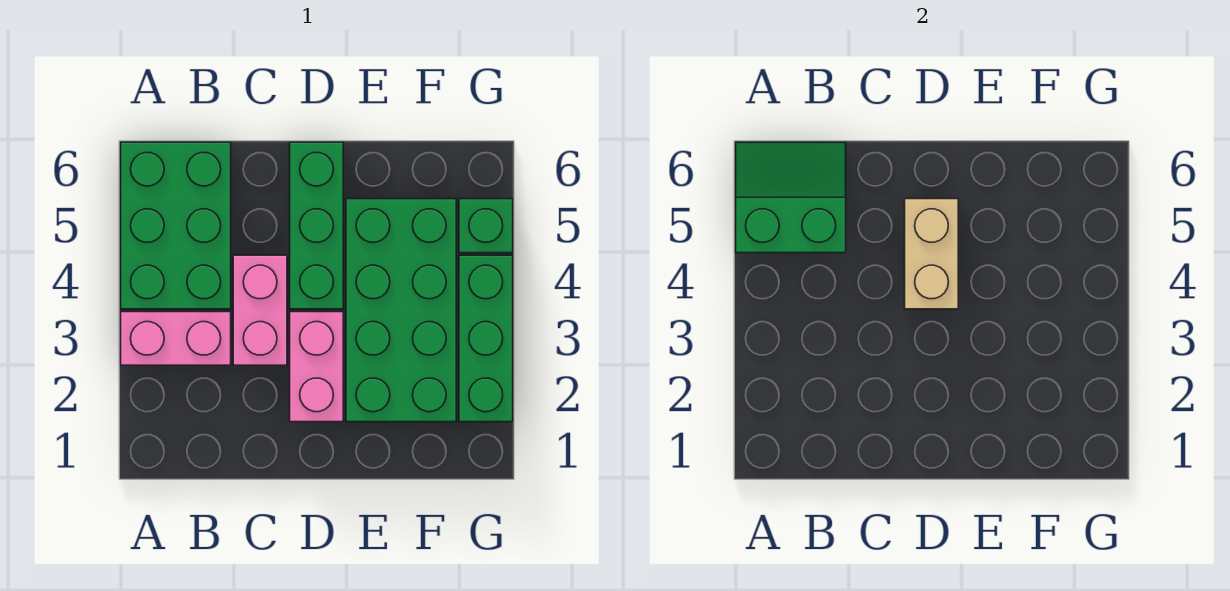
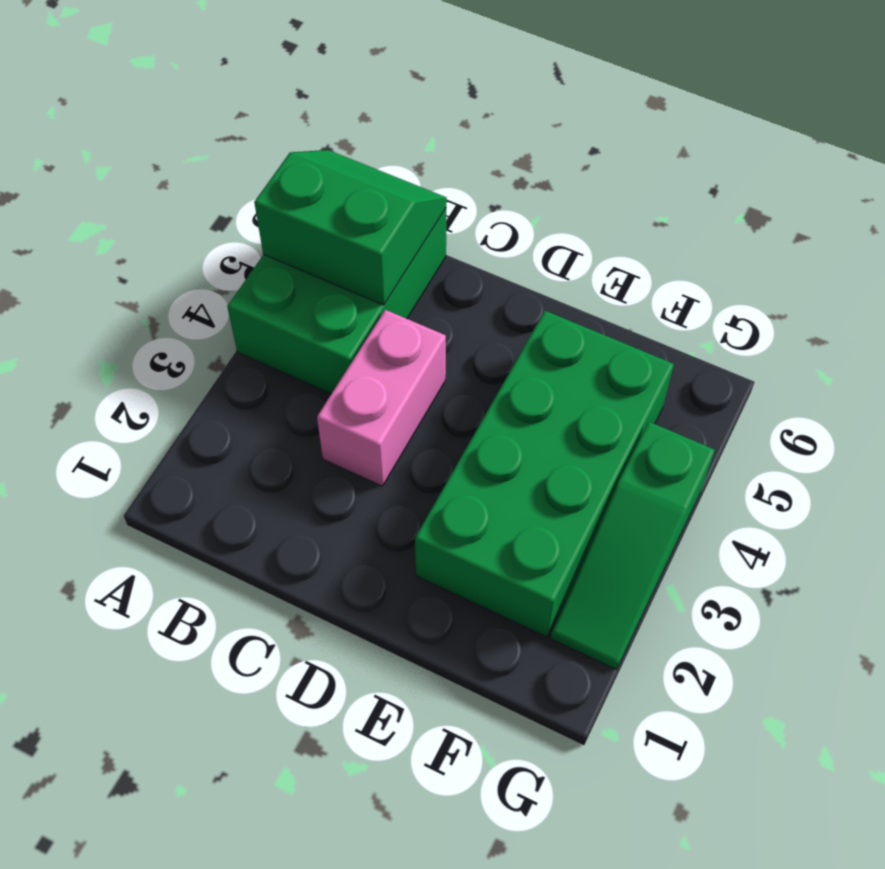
green slope G2:G4 level 1 top 4 -> green brick G2:G4 level 1
none -> pink brick A3:B3 level 1
none -> pink brick D2:D3 level 1

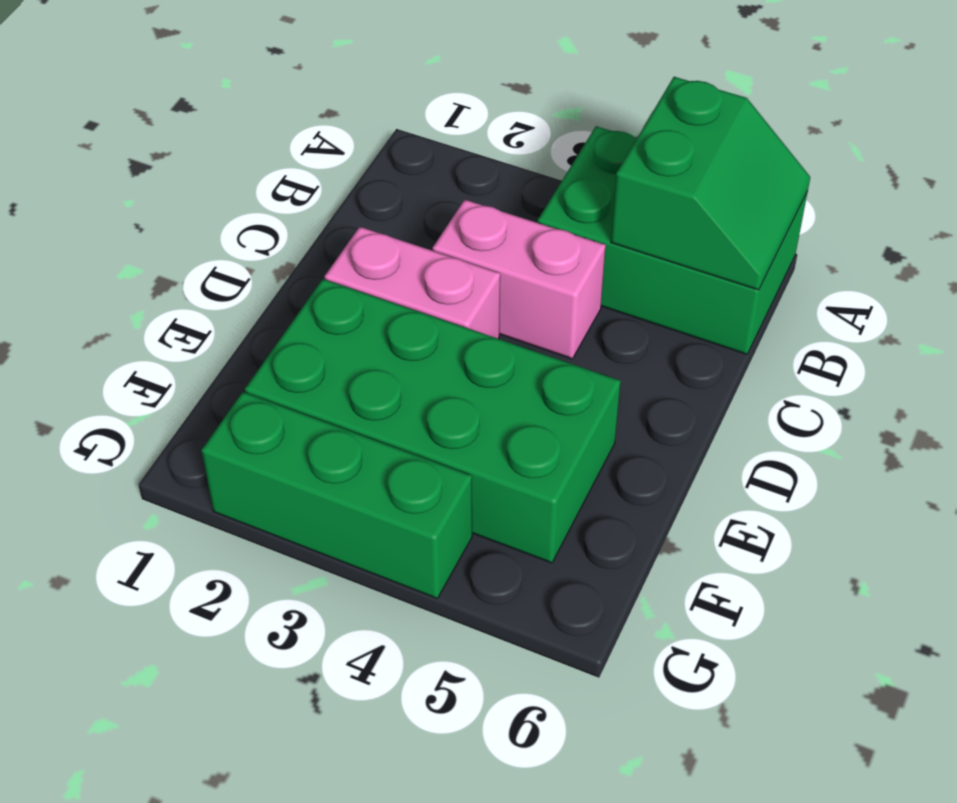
none -> pink brick A3:B3 level 1
none -> green brick D4:D6 level 1

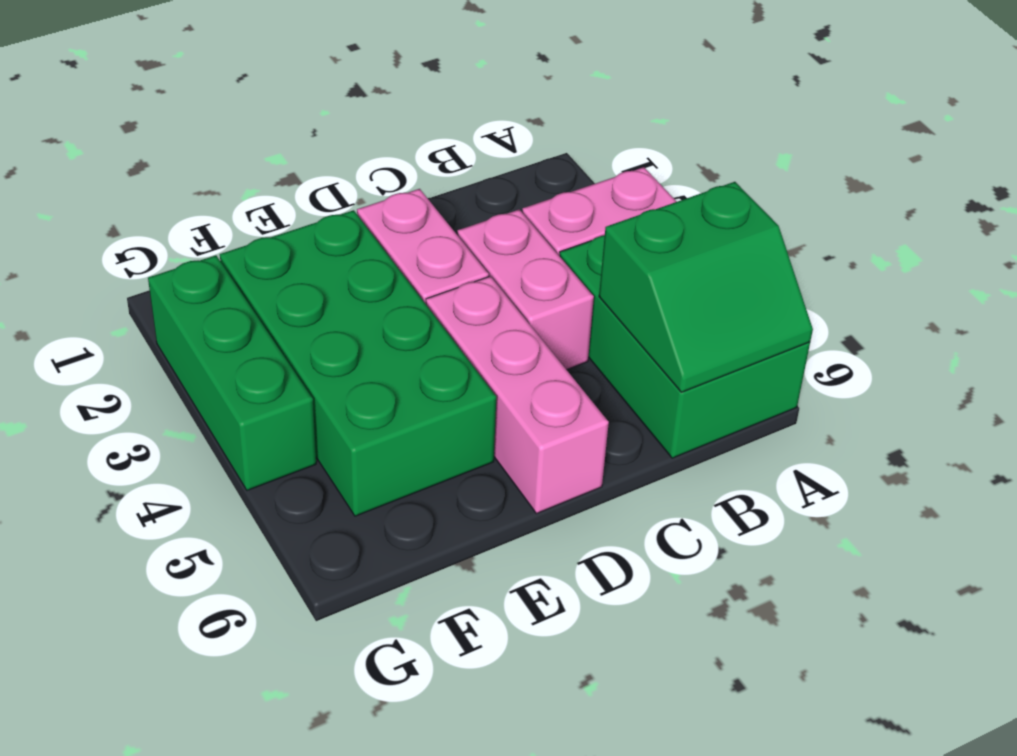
pink brick D4:D6 level 1 -> green brick D4:D6 level 1
none -> green brick G5 level 1
none -> tan brick D4:D5 level 2

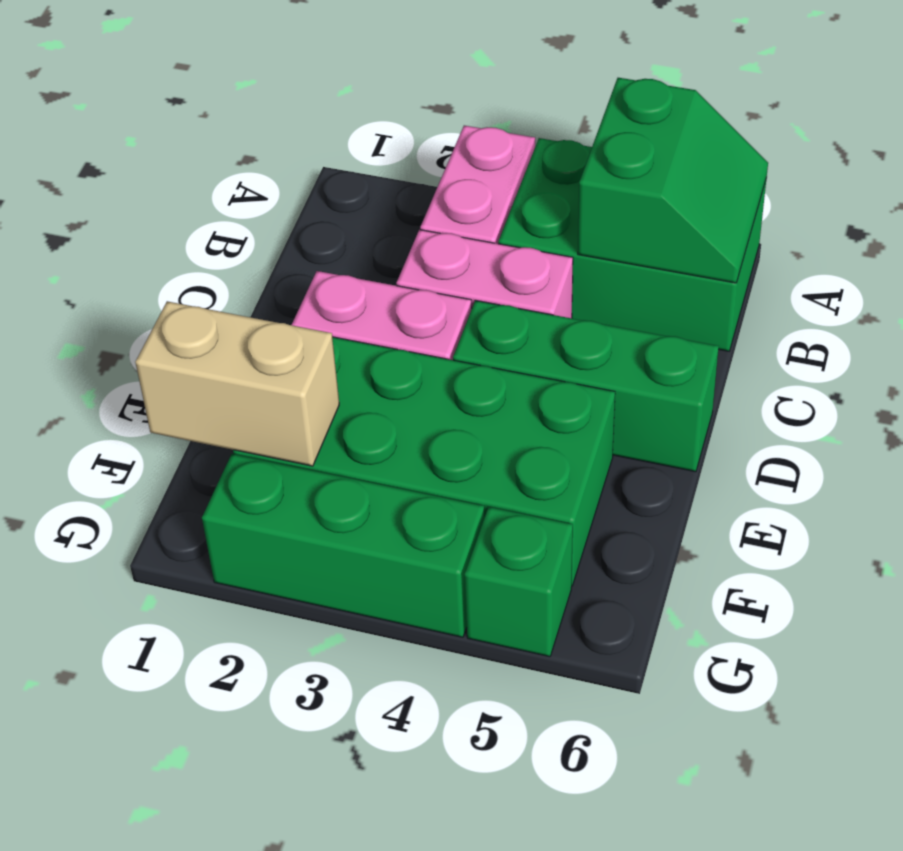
tan brick F1:F2 level 2 -> tan brick D4:D5 level 2

